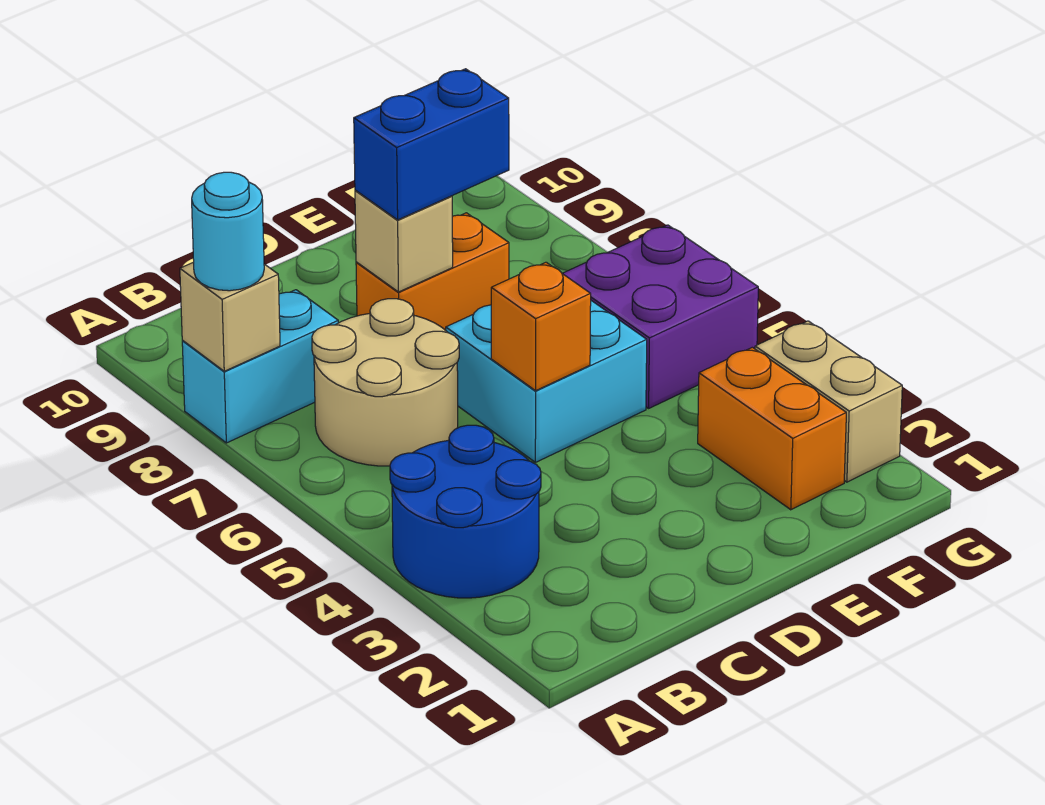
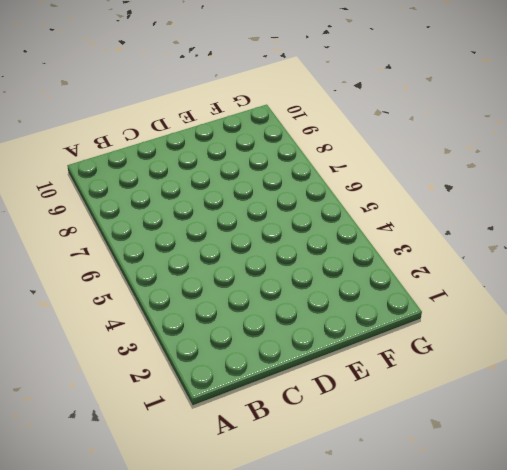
none -> blue round brick A3:B4 level 1
none -> cyan brick A8:B8 level 1
none -> tan round brick B6:C7 level 1

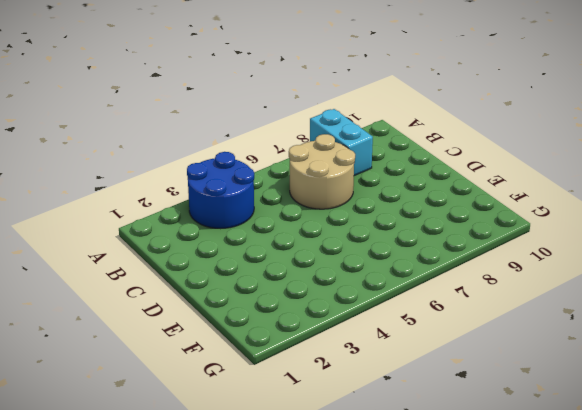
none -> cyan brick D5:E6 level 1
none -> orange brick D8:E8 level 1
none -> orange brick F2:F3 level 1

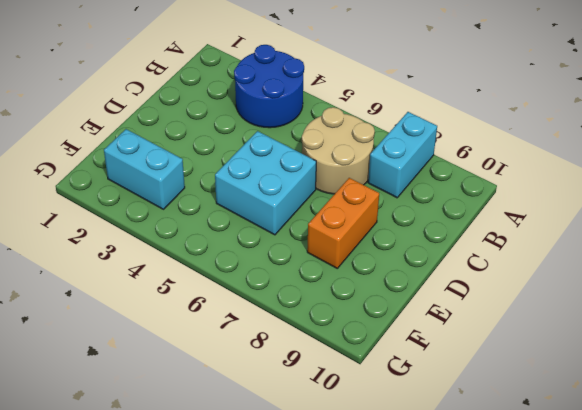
cyan brick F2:F3 level 1 -> orange brick F2:F3 level 1
none -> purple brick F5:G6 level 1
none -> tan brick G2:G3 level 1
none -> tan brick A8 level 2

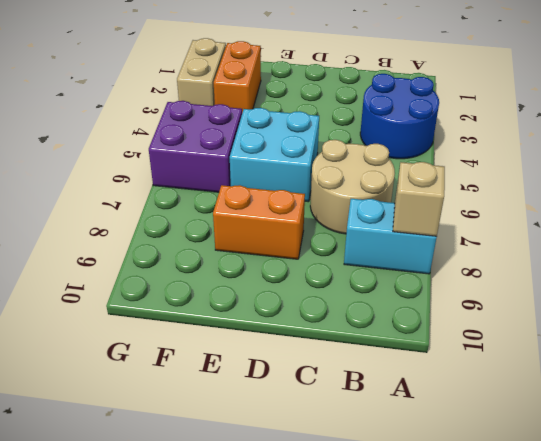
none -> orange brick D5 level 2
none -> tan brick D8 level 2
none -> cyan round brick A8 level 3

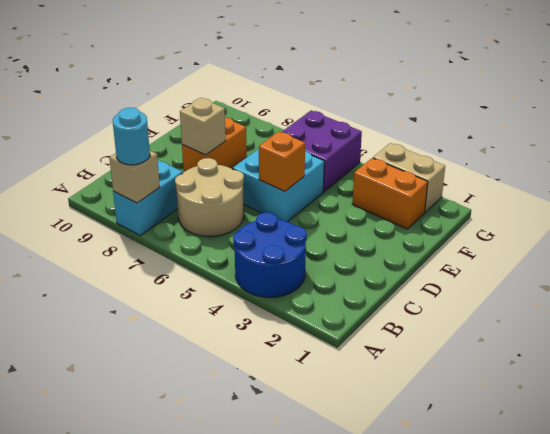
none -> blue brick D8:E8 level 3

